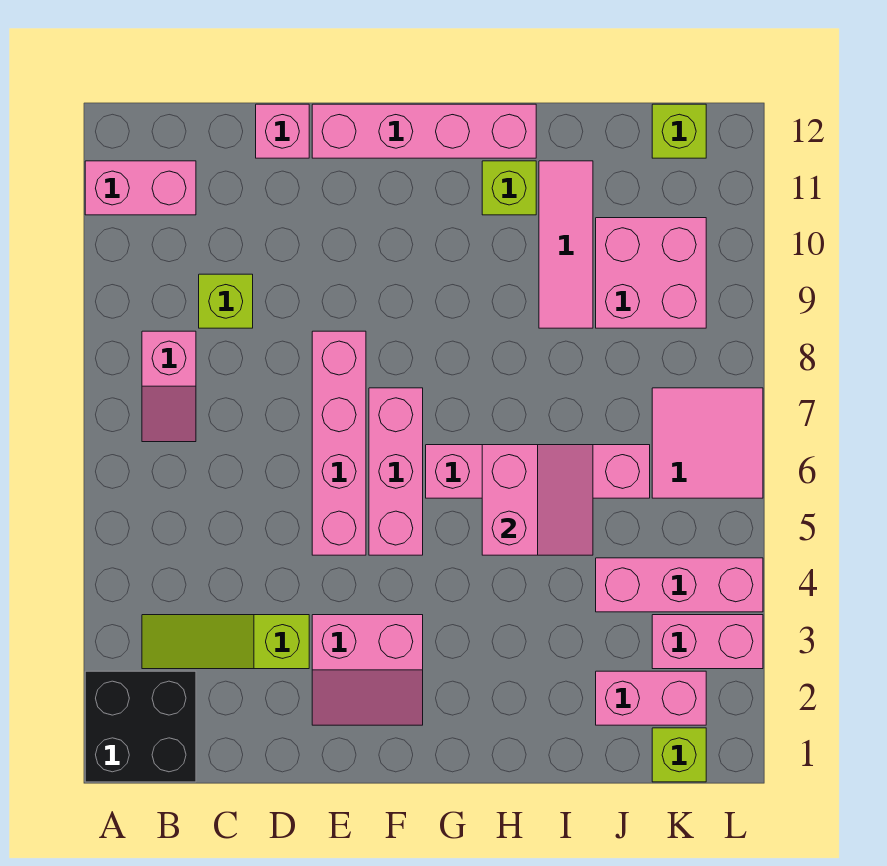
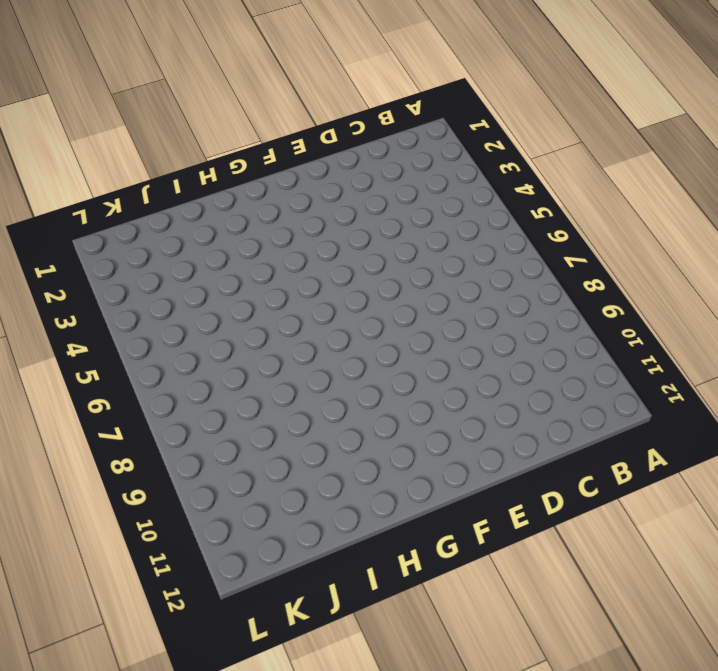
none -> black brick A1:B2 level 1
none -> pink brick A11:B11 level 1
none -> lime slope B3:D3 level 1 top D

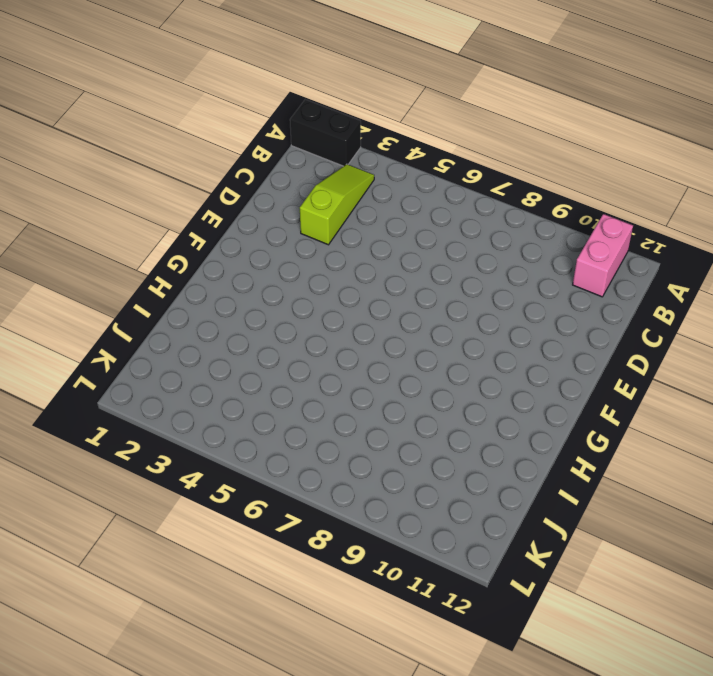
black brick A1:A2 level 1 -> black brick A1:B2 level 1
none -> pink slope B7:B8 level 1 top 8
none -> lime brick C9 level 1
none -> pink brick D12 level 1

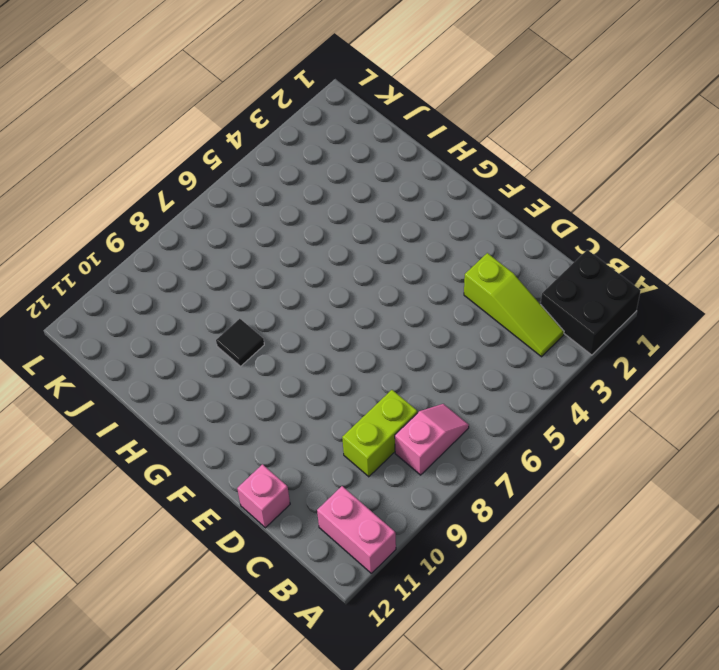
lime brick C8:C9 level 1 -> lime brick C9 level 1
black tile H9 level 1 -> none
none -> pink slope E2:F3 level 1 top 3
none -> pink brick E5:E8 level 1
none -> pink brick E12:H12 level 1

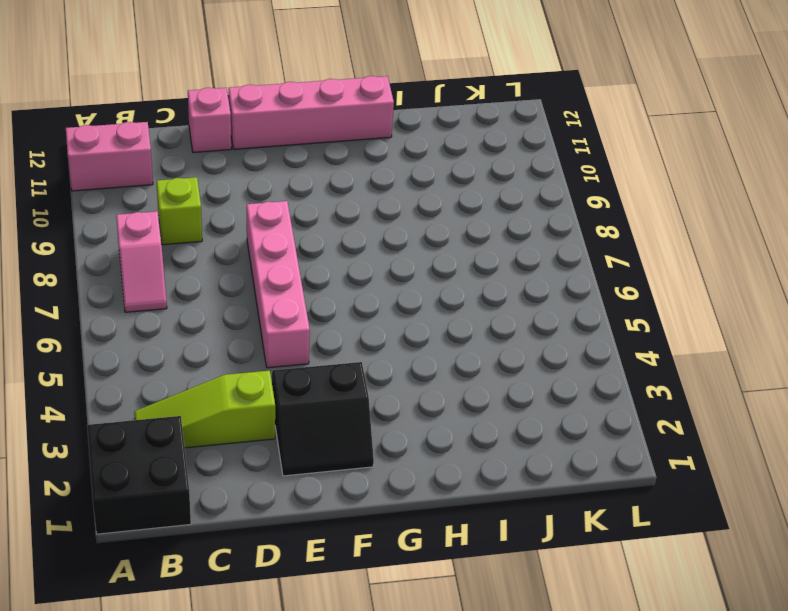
black slope E2:F3 level 1 top 3 -> pink slope E2:F3 level 1 top 3
none -> pink brick F5:F7 level 1
none -> pink brick G6:J6 level 1
none -> lime brick H11 level 1

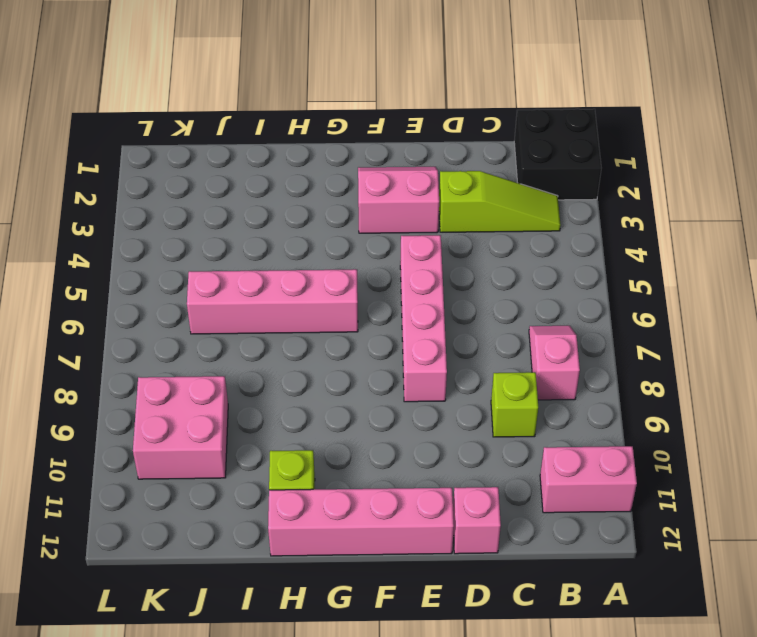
none -> pink brick F5:F7 level 1
none -> pink tile I9:I11 level 1
none -> pink brick J2:K2 level 1

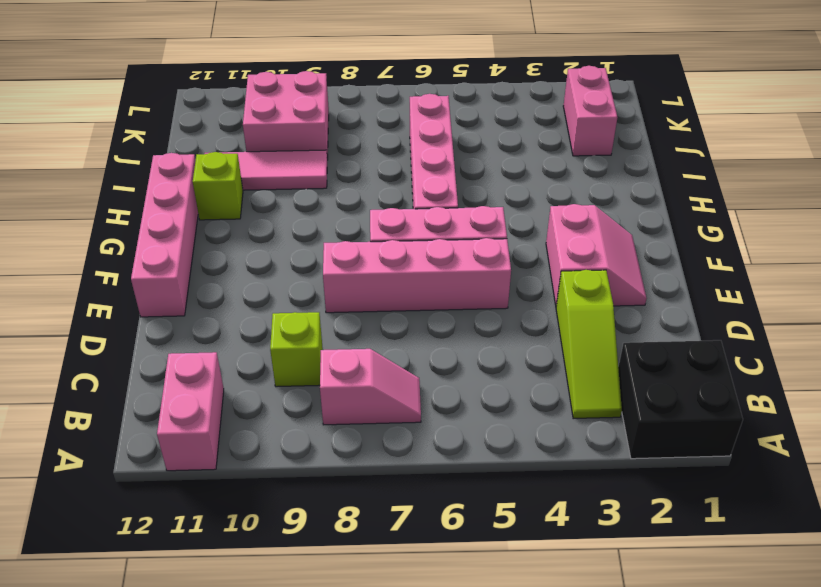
none -> pink brick D12 level 1
none -> pink brick J4:L4 level 1
none -> lime brick K1 level 1

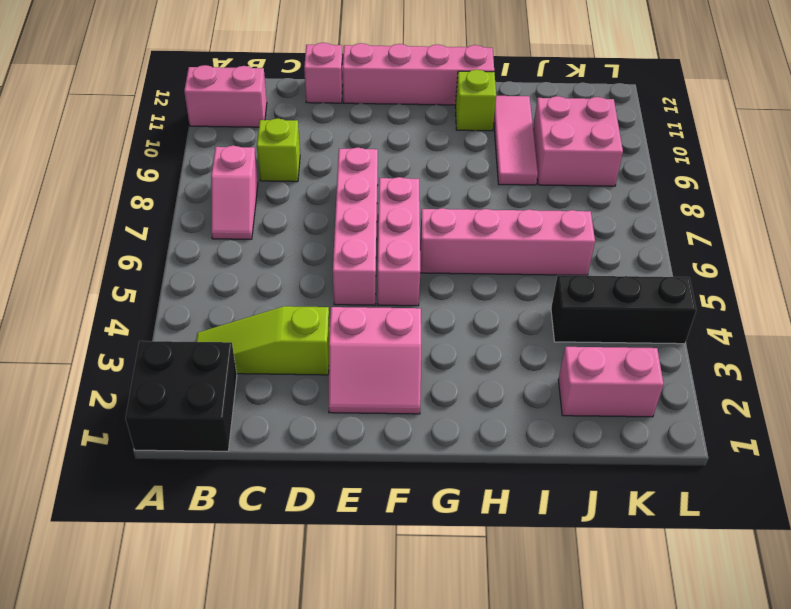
black brick J4:L4 level 1 -> pink brick J4:L4 level 1
none -> lime brick K1 level 1
none -> pink brick K3:L3 level 1
none -> pink tile K6:L7 level 1

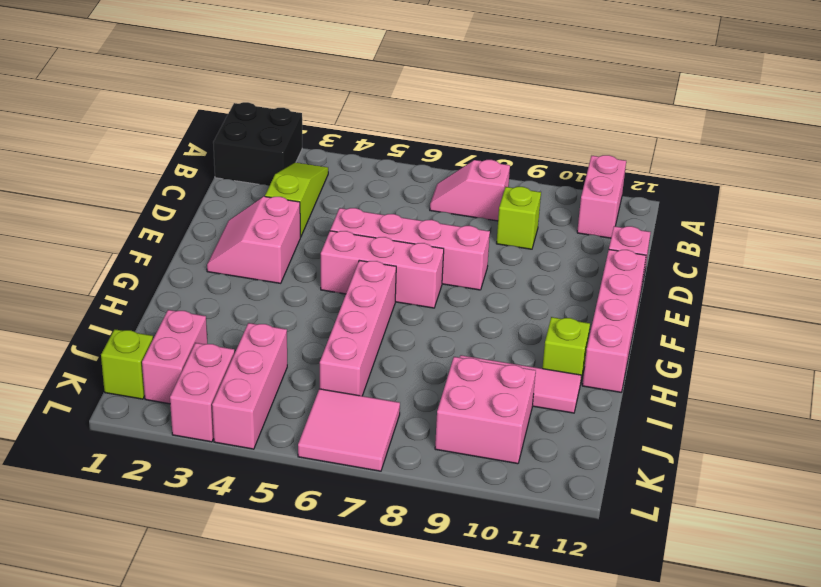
none -> lime brick K12 level 1
none -> pink slope H5:I6 level 2 top H

